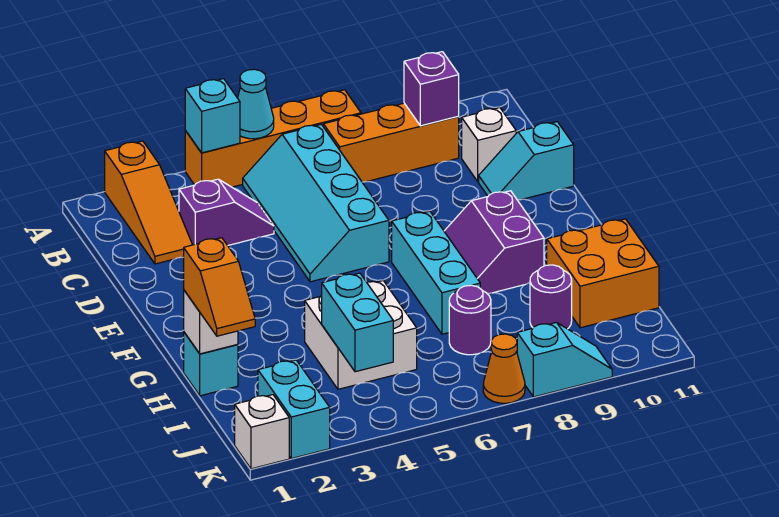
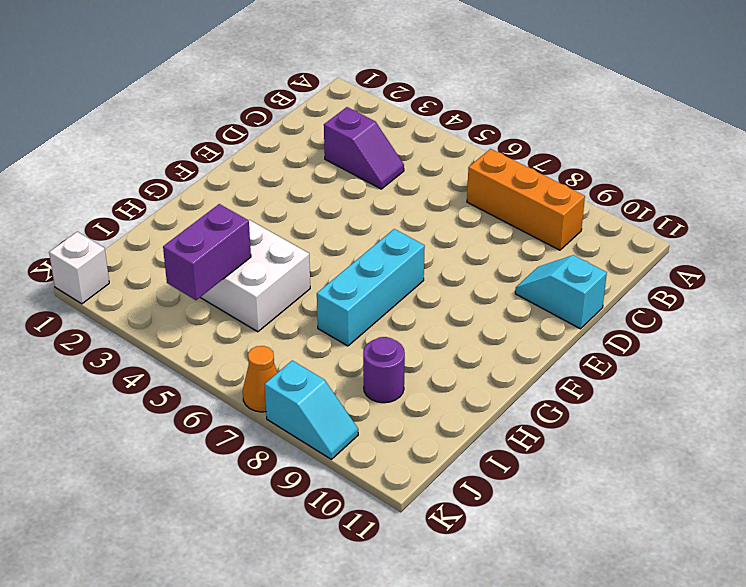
purple brick I4:J4 level 2 -> cyan brick I4:J4 level 2
none -> orange slope A2:C2 level 1 top A
none -> orange brick A4:A7 level 1
none -> cyan slope B5:E6 level 1 top 6

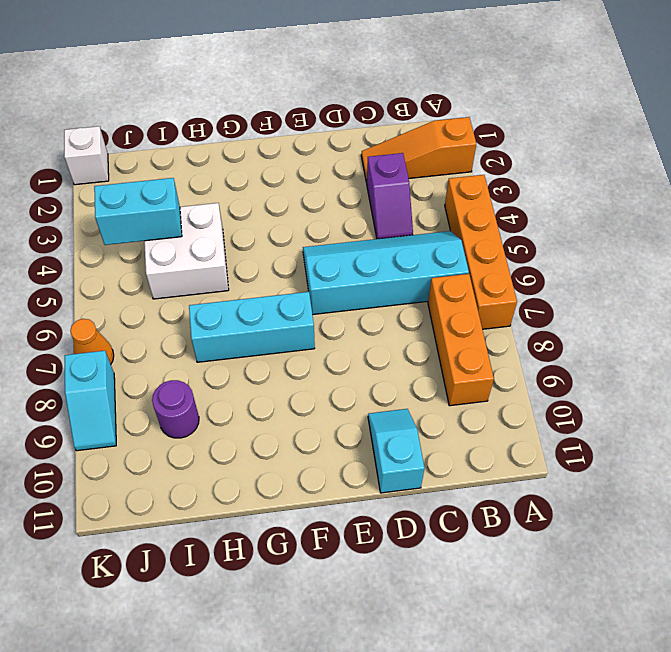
none -> white brick C10 level 1
none -> purple slope F8:G9 level 1 top 9
none -> cyan brick H1 level 1

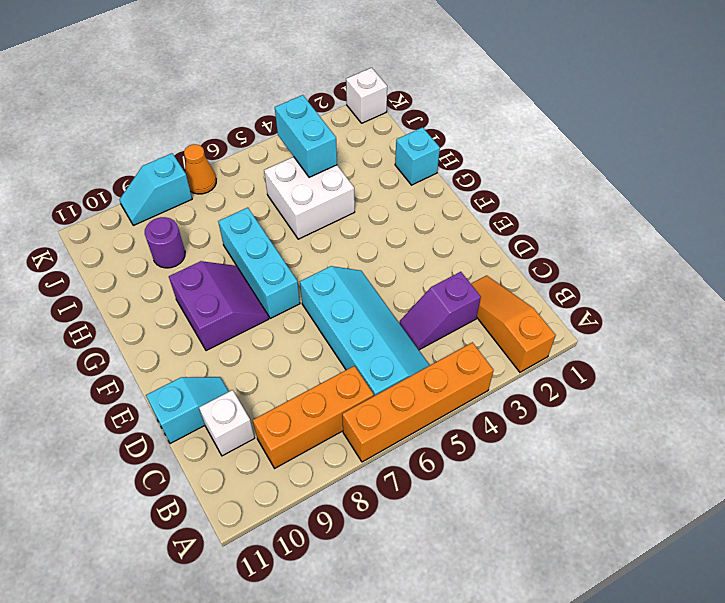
none -> orange brick H10:I11 level 1
none -> purple round brick I7 level 1
none -> cyan brick J2:K2 level 1

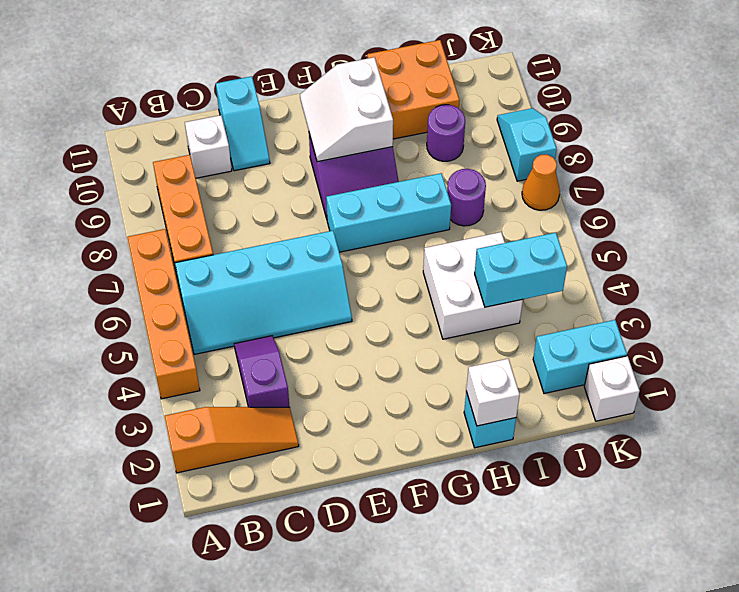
white slope F9:G10 level 2 top G -> none
none -> cyan brick A4 level 2
none -> cyan cone A5 level 2
none -> purple brick B9 level 2

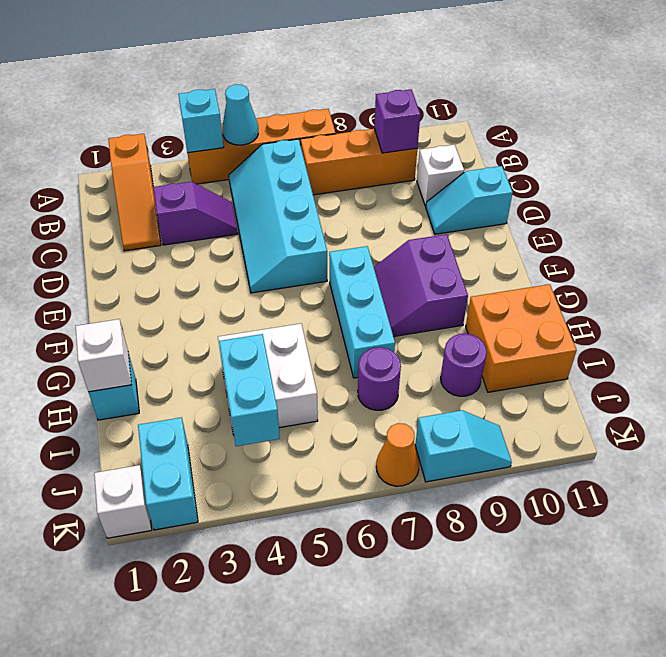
none -> orange slope H1:I1 level 3 top H

